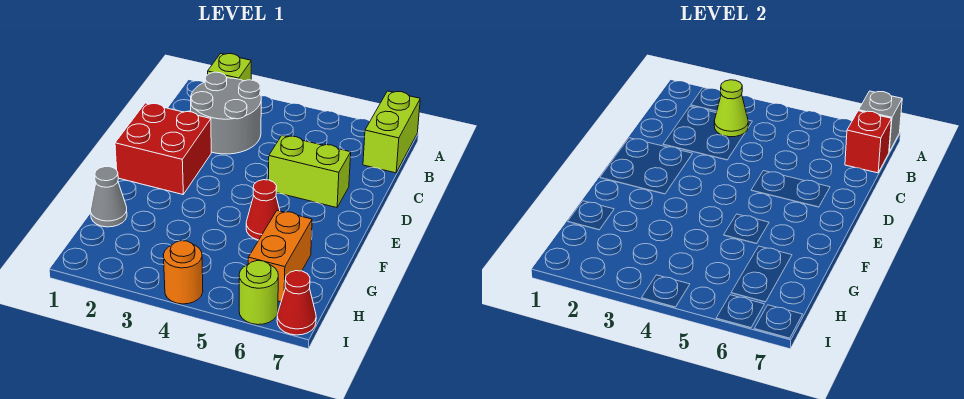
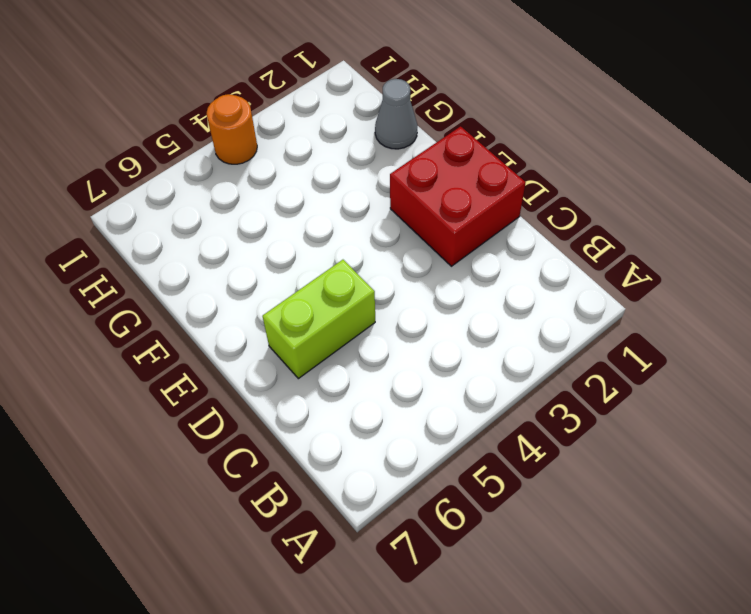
none -> lime brick A2 level 1
none -> lime brick A7:B7 level 1
none -> grey round brick B2:C3 level 1

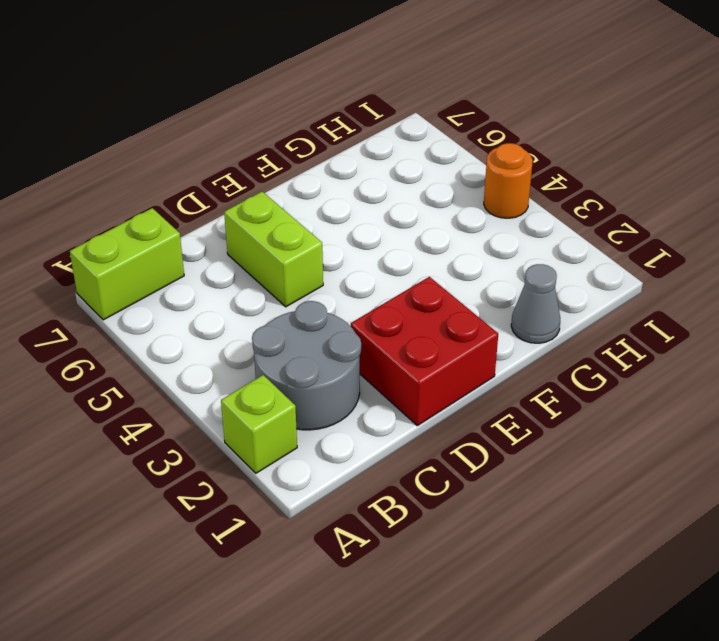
none -> red cone F5 level 1
none -> orange brick G6:H6 level 1
none -> lime round brick I6 level 1

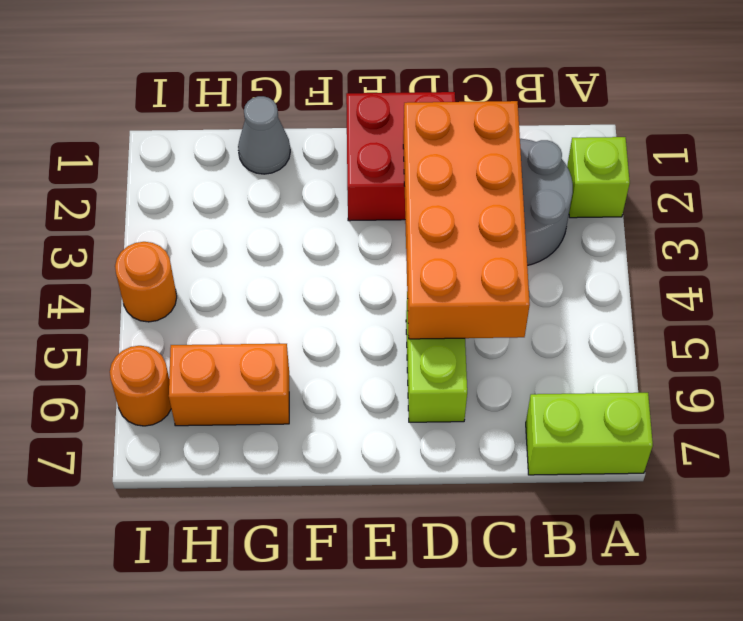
orange brick C2:D5 level 2 -> none
orange round brick I6 level 1 -> lime round brick I6 level 1
none -> red cone F5 level 1
none -> red cone I7 level 1
none -> grey brick A7 level 2

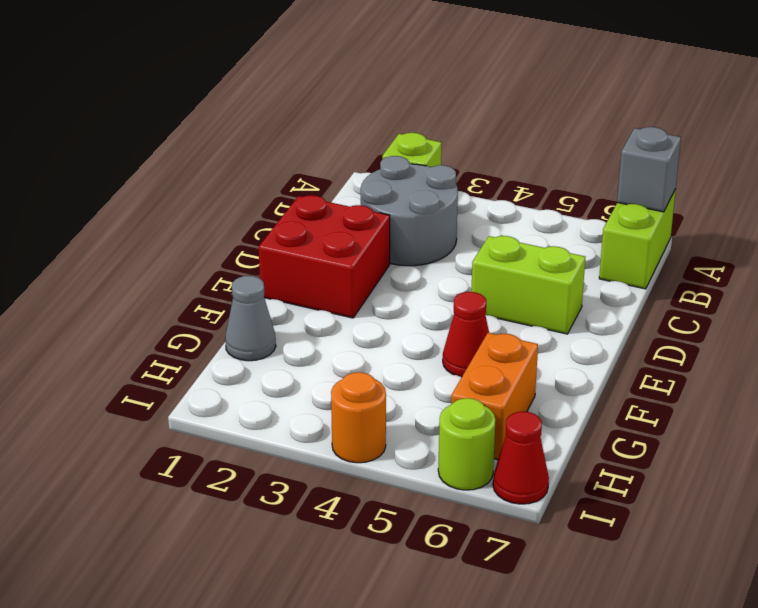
none -> lime cone B3 level 2
none -> red brick B7 level 2

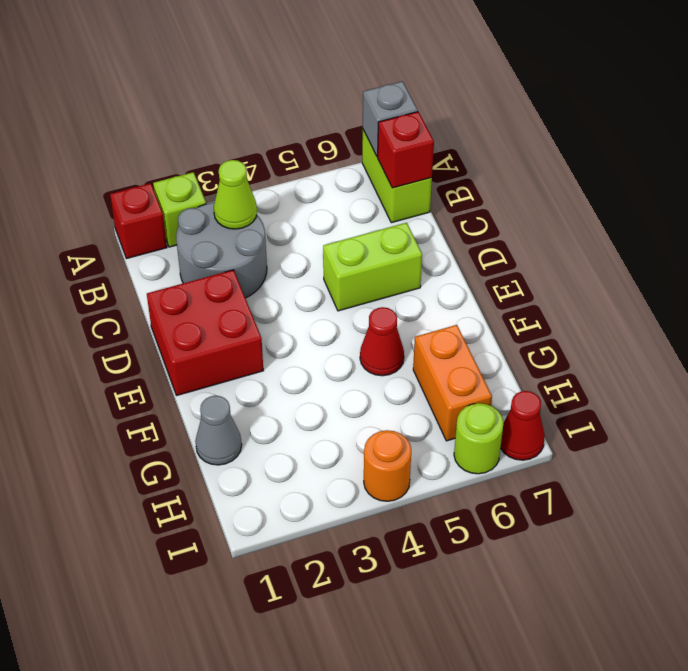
red brick A1 level 1 -> none

